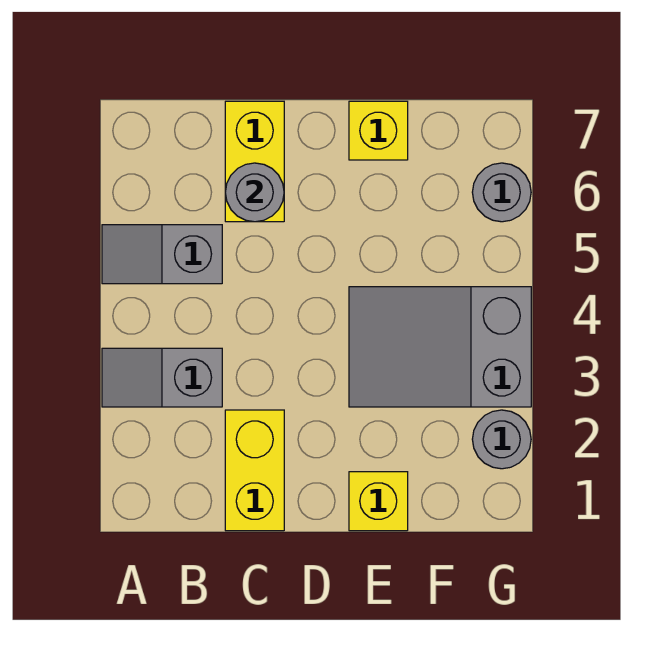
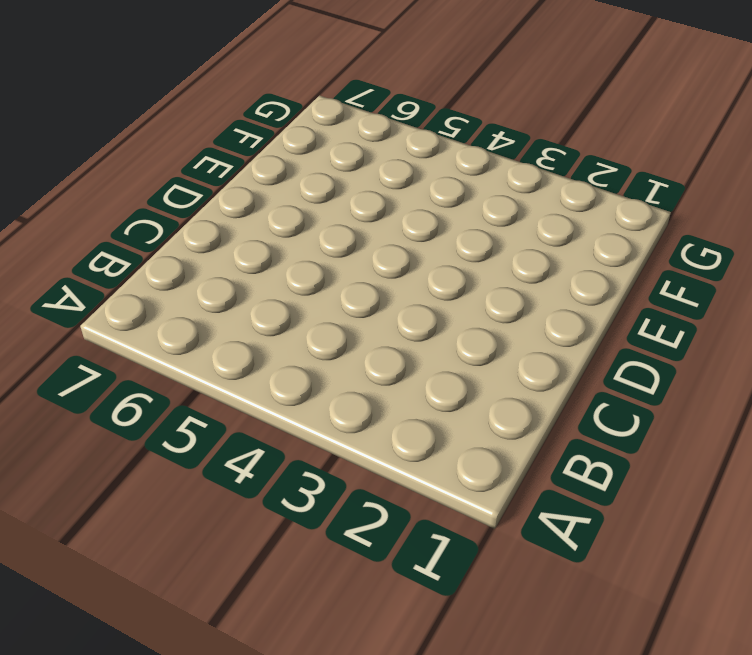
none -> grey slope A3:B3 level 1 top B
none -> grey slope A5:B5 level 1 top B

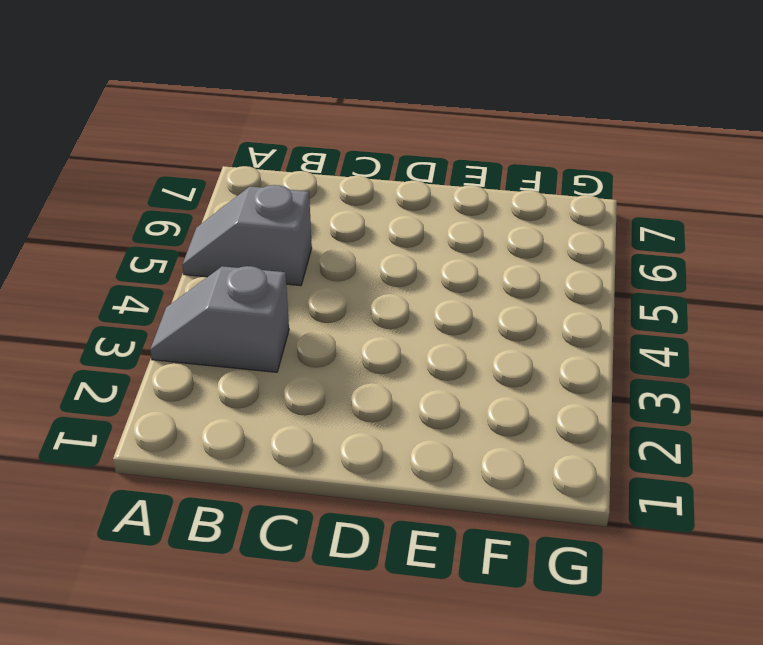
none -> yellow brick C1:C2 level 1
none -> yellow brick C6:C7 level 1

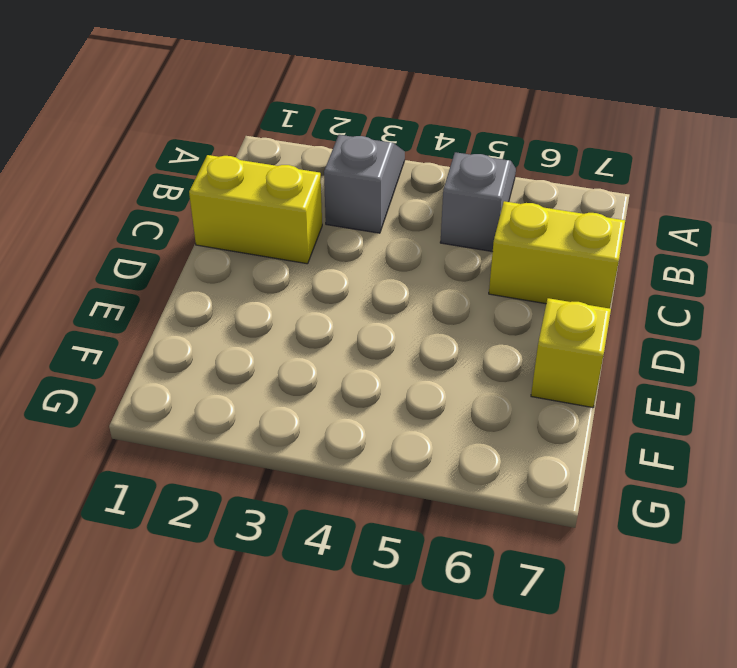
none -> yellow brick E1 level 1
none -> grey slope E3:G4 level 1 top G

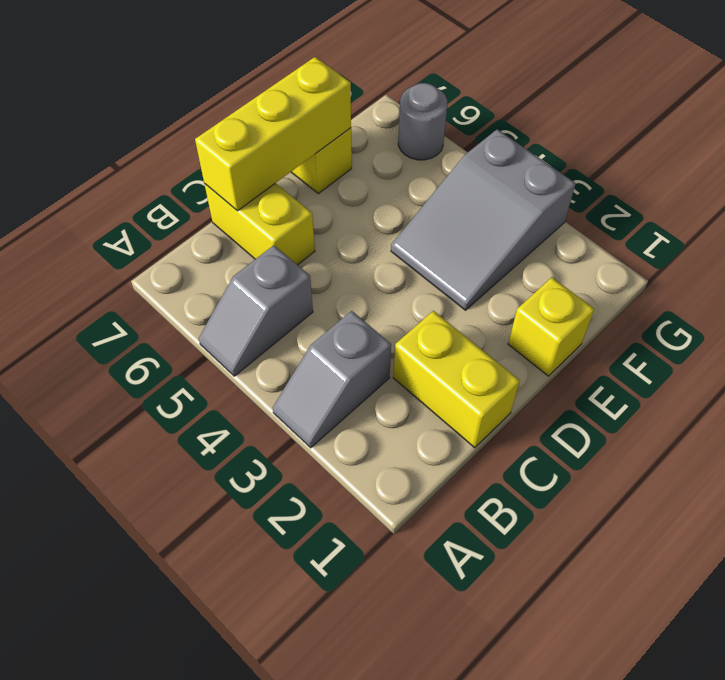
yellow brick C7:E7 level 2 -> none
none -> grey round brick G2 level 1
none -> grey round brick C6 level 2

